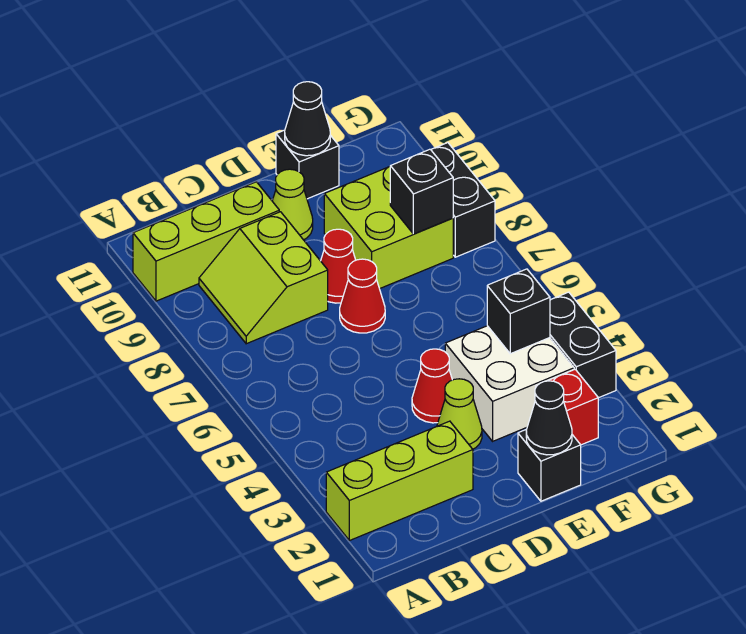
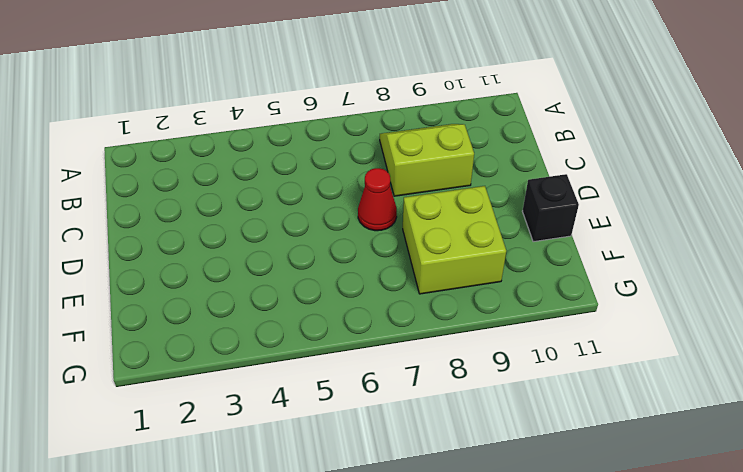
none -> lime brick A2:C2 level 1
none -> lime brick A10:C10 level 1
none -> lime cone D3 level 1

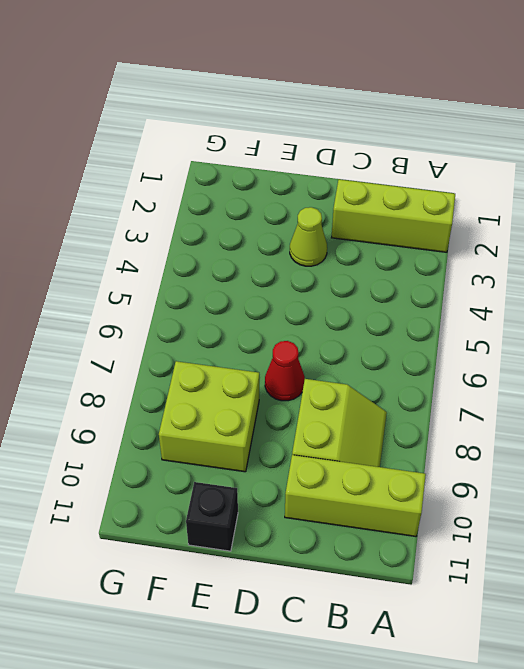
none -> red cone D4 level 1
none -> red cone D8 level 1
none -> lime cone D10 level 1

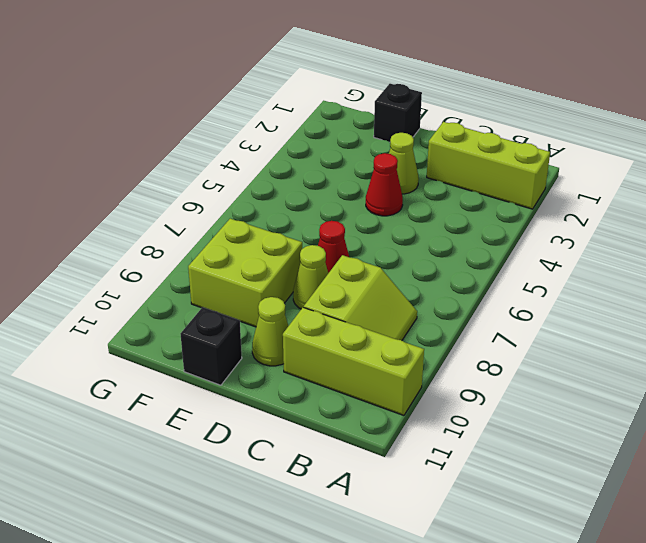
lime cone D8 level 1 -> red cone D8 level 1
none -> white brick E3:F4 level 1
none -> red brick F2 level 1
none -> black brick G3:G4 level 1

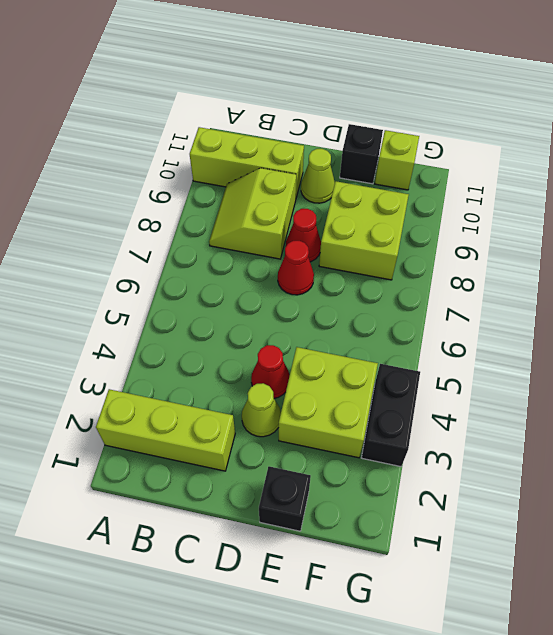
lime brick E3:F4 level 1 -> white brick E3:F4 level 1
lime brick F11 level 1 -> none
none -> red brick F2 level 1
none -> black brick G8:G9 level 1
none -> black cone E1 level 2

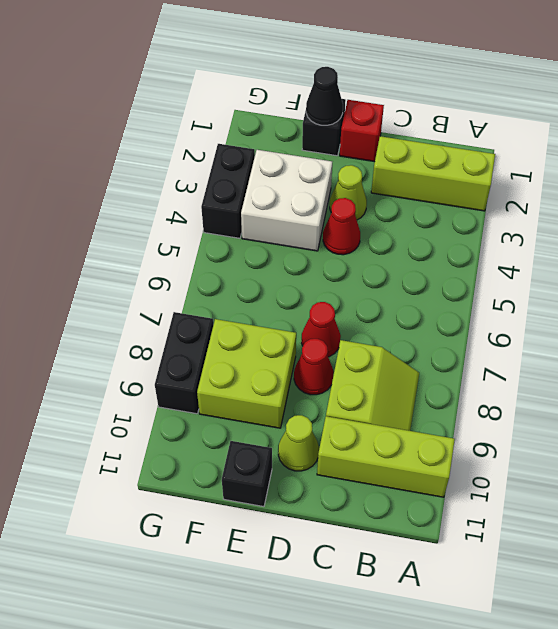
red brick D1 level 1 -> red brick F2 level 1
none -> black cone E11 level 2
none -> black brick F4 level 2
none -> black brick F8 level 2

